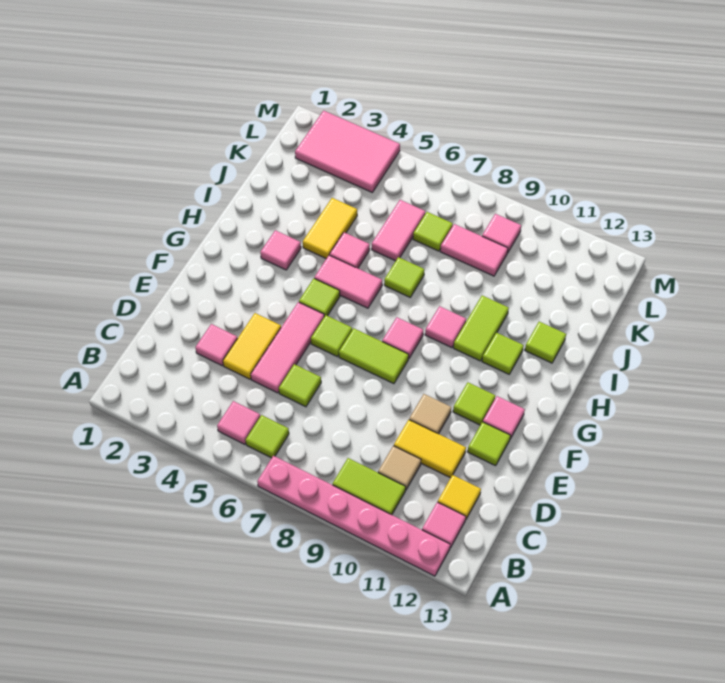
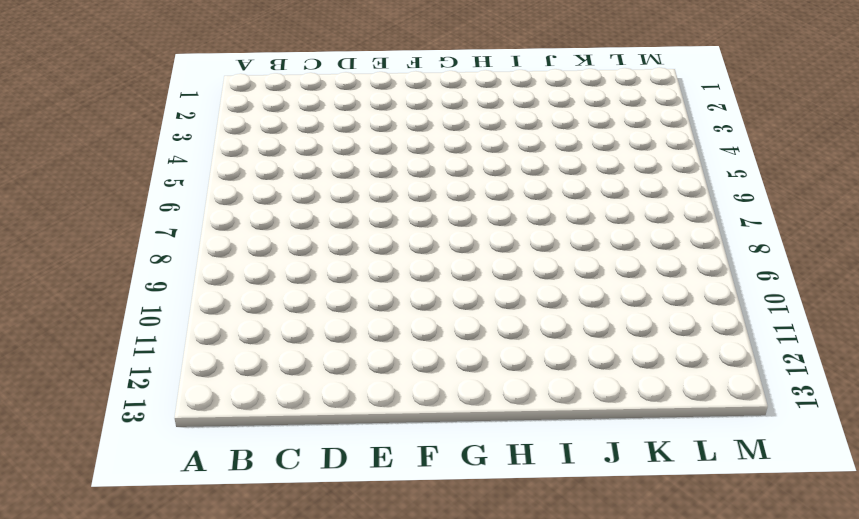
none -> pink plate A7:A12 level 1
none -> pink tile B5 level 1
none -> lime tile B6 level 1
none -> lime tile B9:B10 level 1

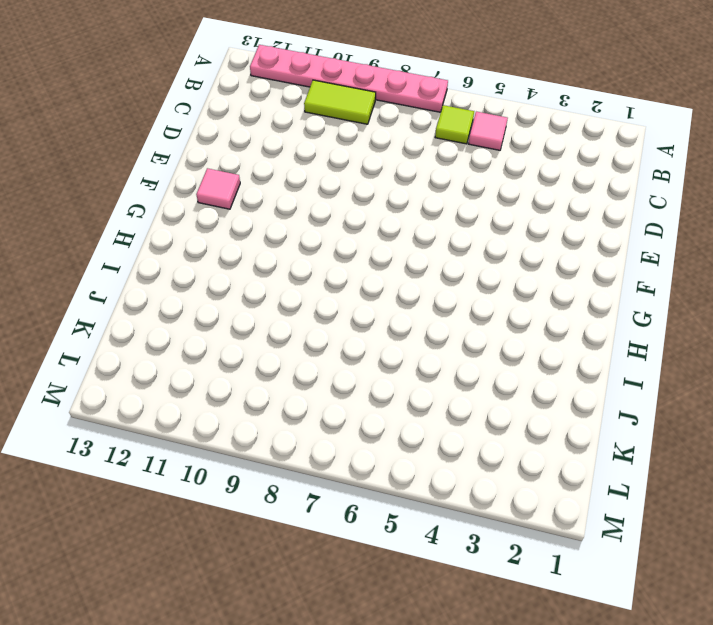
none -> pink tile B12 level 1
none -> tan tile C10 level 1
none -> yellow tile C12 level 1
none -> pink tile D3 level 1

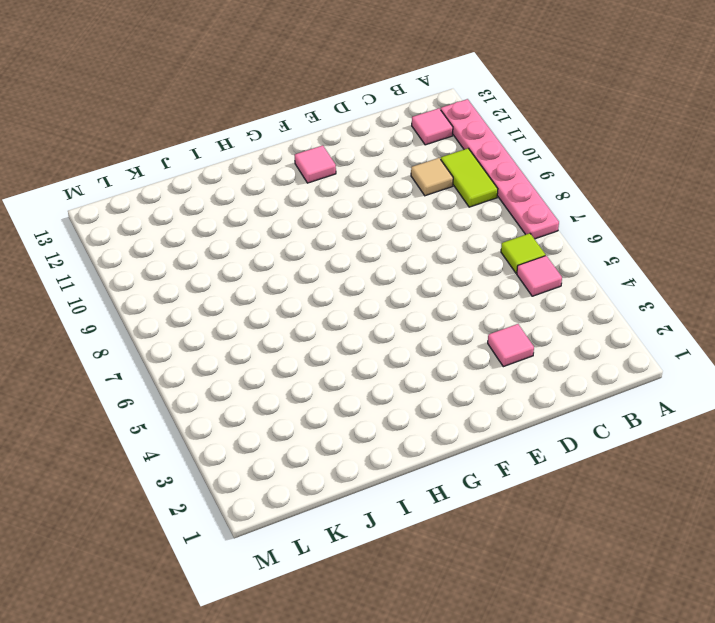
none -> yellow tile C12 level 1
none -> yellow tile D4:E4 level 1
none -> pink tile D5:F5 level 1
none -> lime tile D6 level 1

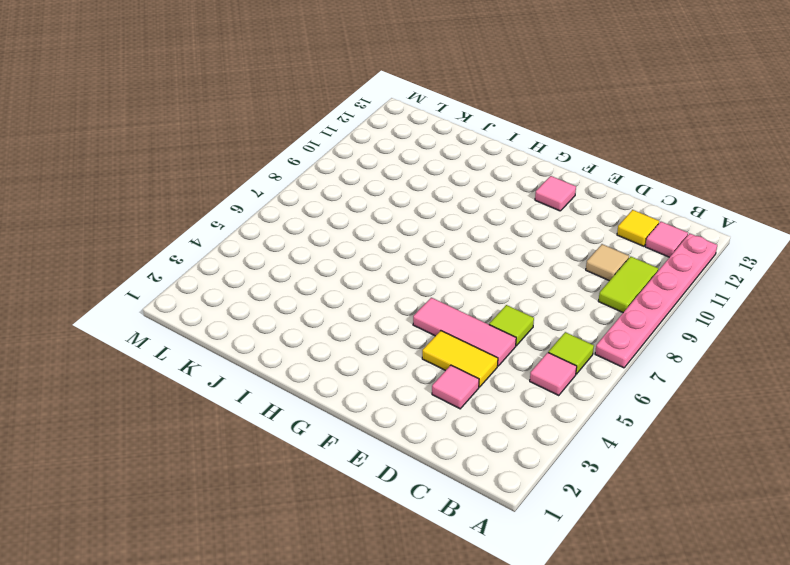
none -> yellow tile D10:D11 level 1
none -> tan tile E10 level 1
none -> lime tile E12 level 1
none -> lime tile F6 level 1

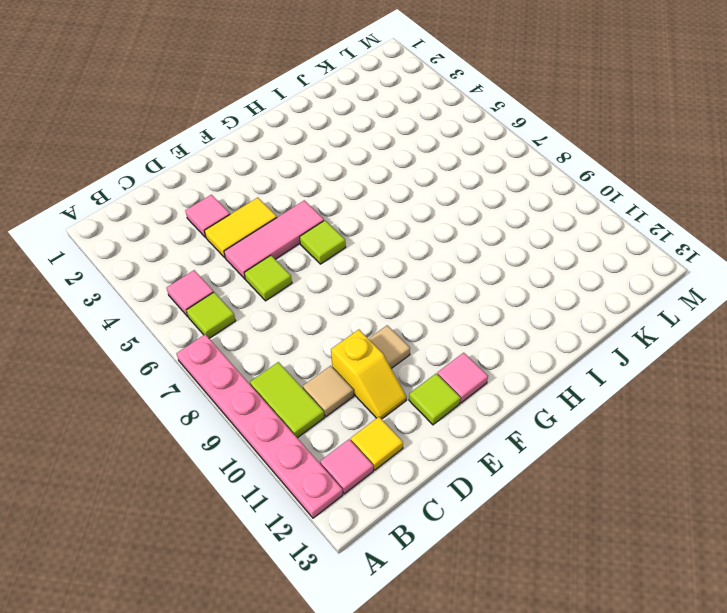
yellow slope D10:D11 level 1 top 10 -> yellow tile D10:D11 level 1
none -> lime tile F7:F8 level 1
none -> lime tile F11 level 1
none -> lime tile G5 level 1
none -> pink tile G8 level 1

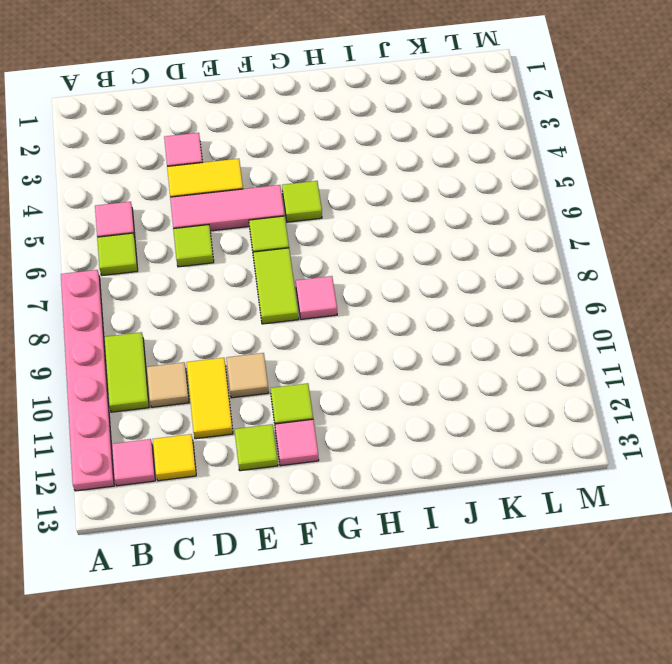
none -> pink tile H3 level 1
none -> pink tile H5:H6 level 1
none -> pink tile H9 level 1
none -> lime tile H10:I10 level 1

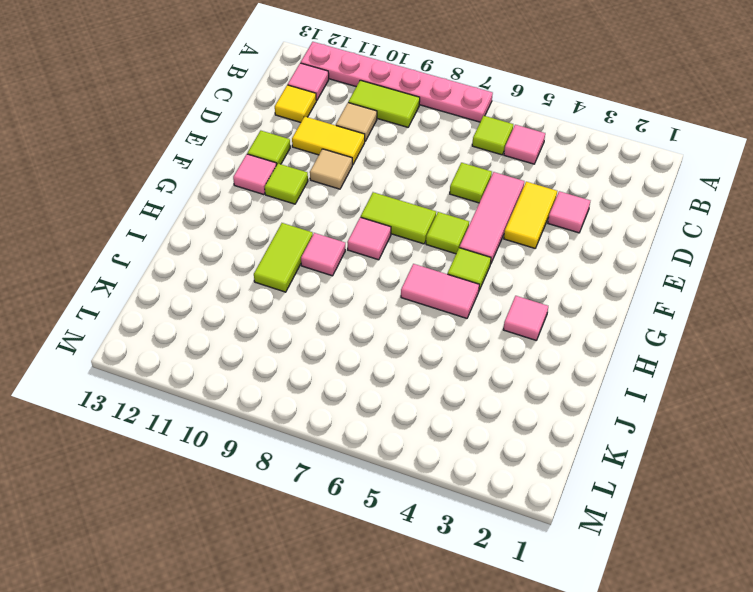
none -> lime tile H11 level 1
none -> yellow tile I4:J4 level 1
none -> pink tile I5 level 1
none -> lime tile I7 level 1

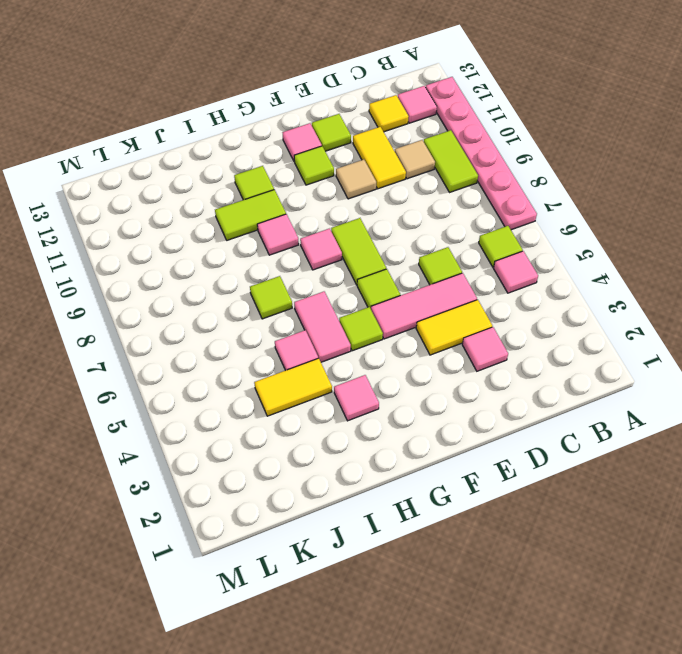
none -> lime tile I12 level 1
none -> pink tile J6:K6 level 1
none -> lime tile K7 level 1
none -> pink tile K8:K9 level 1

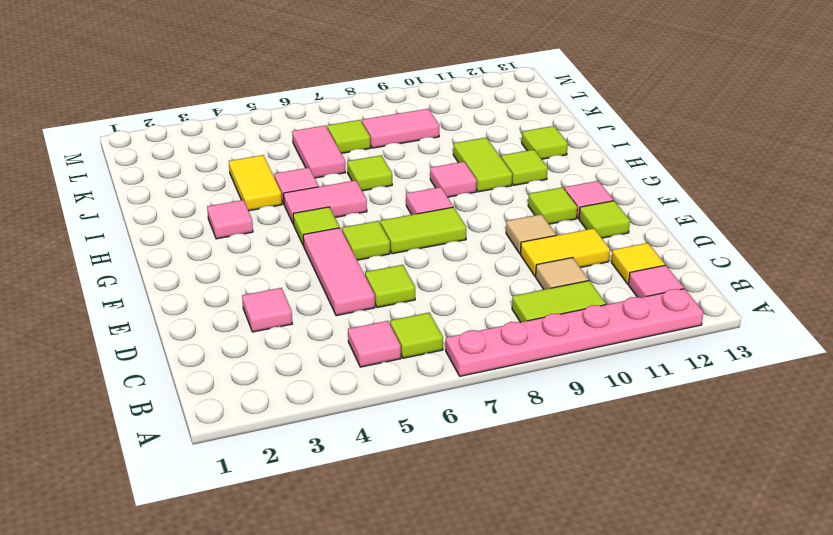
none -> yellow tile D4:E4 level 1
none -> pink tile L2:M4 level 1
none -> pink tile L9 level 1

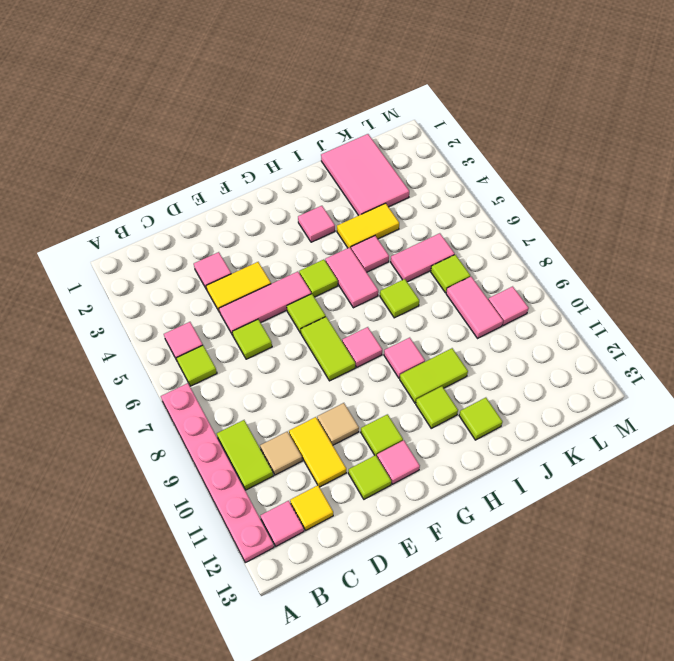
pink tile J1:K3 level 1 -> pink tile L2:M4 level 1

